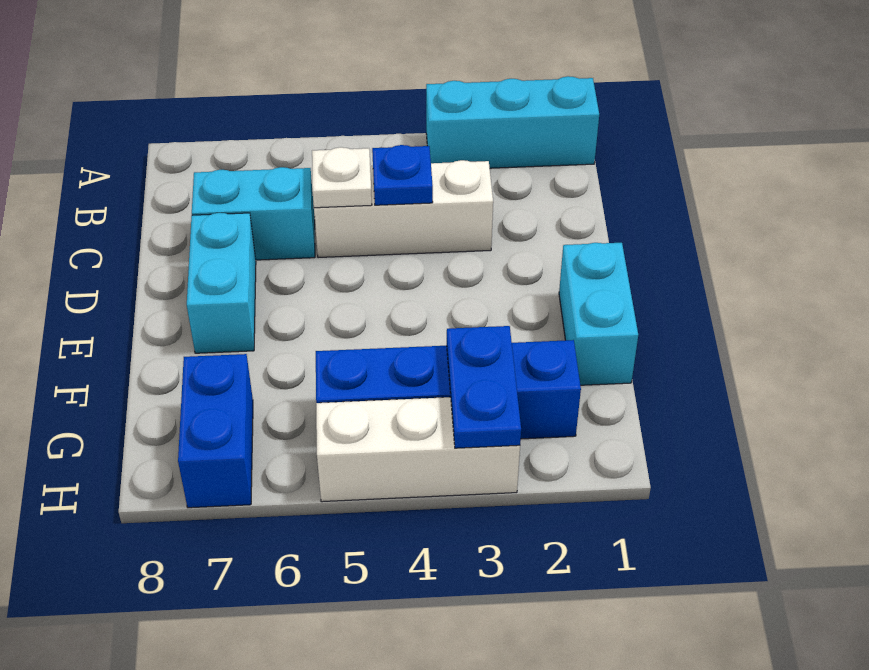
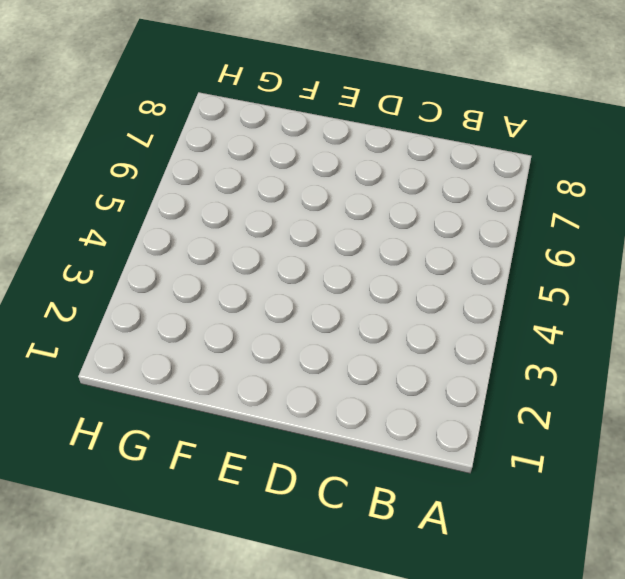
none -> cyan brick A1:A3 level 1
none -> white brick C3:C5 level 1

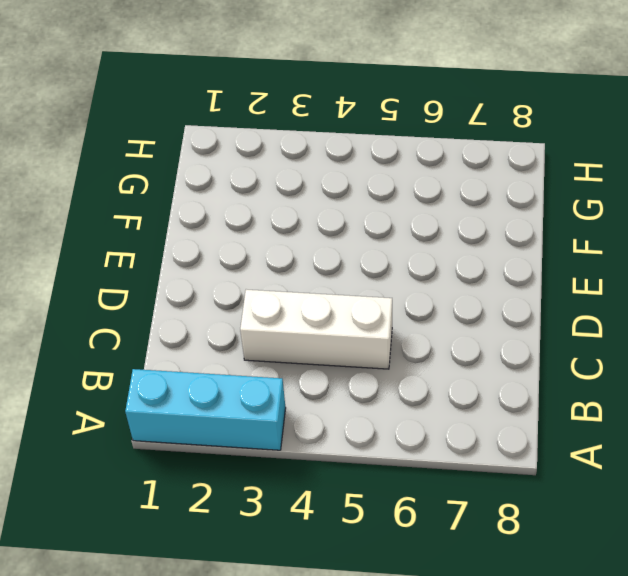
none -> cyan brick C6:C7 level 1
none -> cyan brick D7:E7 level 1

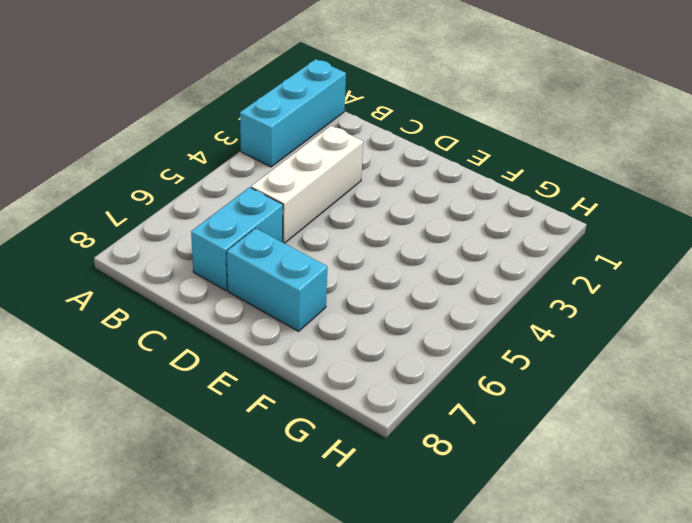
none -> cyan brick E1:F1 level 1
none -> blue brick G2:G5 level 1

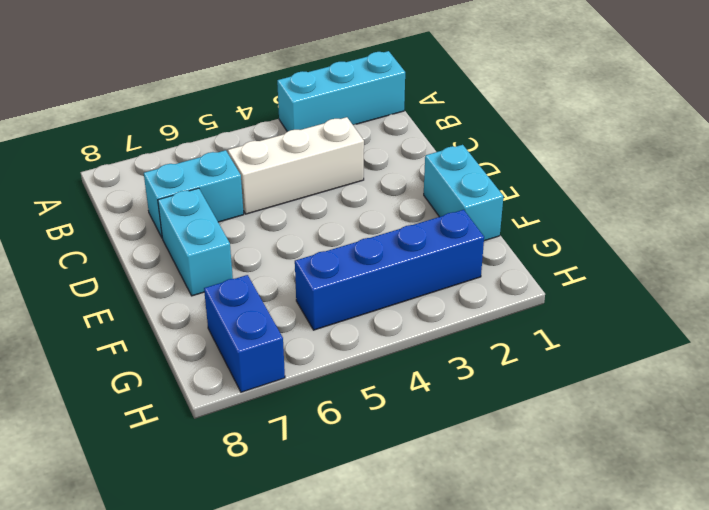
none -> white brick H3:H5 level 1
none -> blue plate C4 level 2

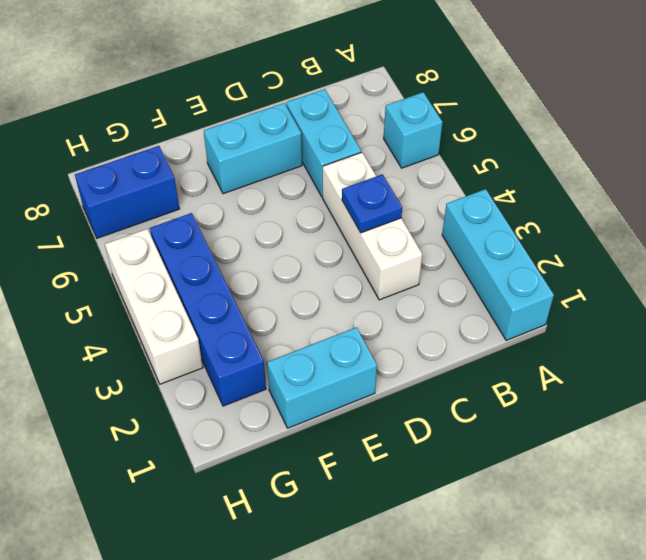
cyan brick A6 level 1 -> none
none -> white plate C5 level 2
none -> blue plate G3:H3 level 2

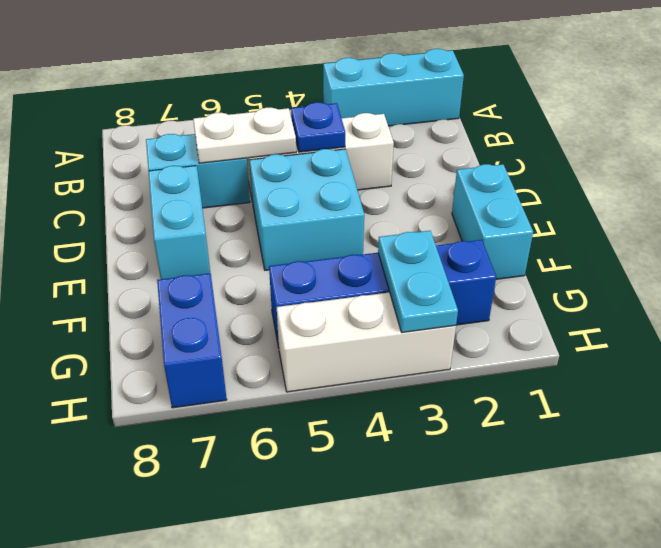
white plate C5:C6 level 2 -> white plate C5 level 2
cyan brick D4:E5 level 1 -> none
cyan plate G3:H3 level 2 -> blue plate G3:H3 level 2

